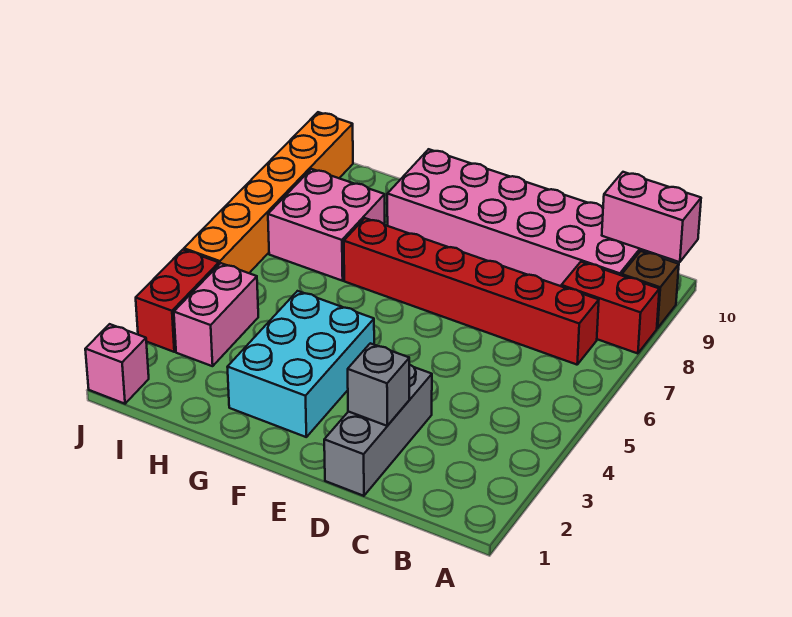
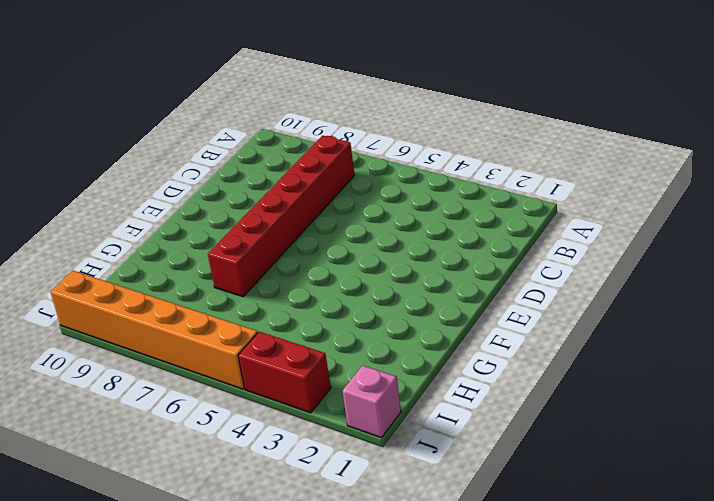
none -> red brick A8:B8 level 1
none -> brown brick A9 level 1
none -> pink brick B9:G10 level 1

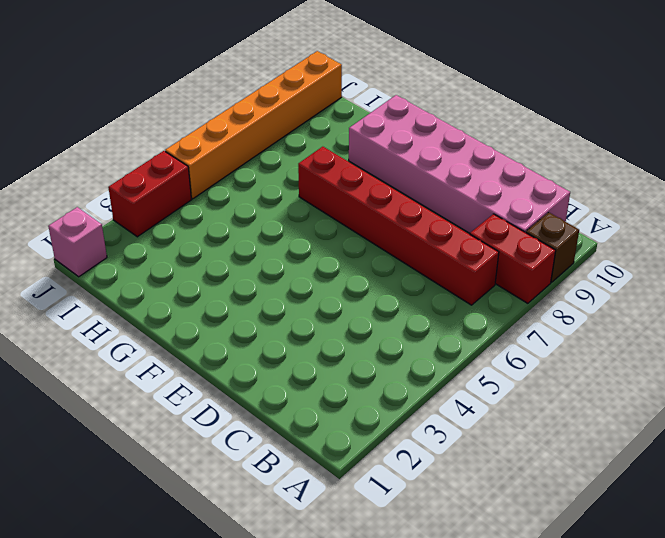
none -> grey brick D1:D3 level 1
none -> cyan brick F2:G4 level 1
none -> pink brick H7:I8 level 1

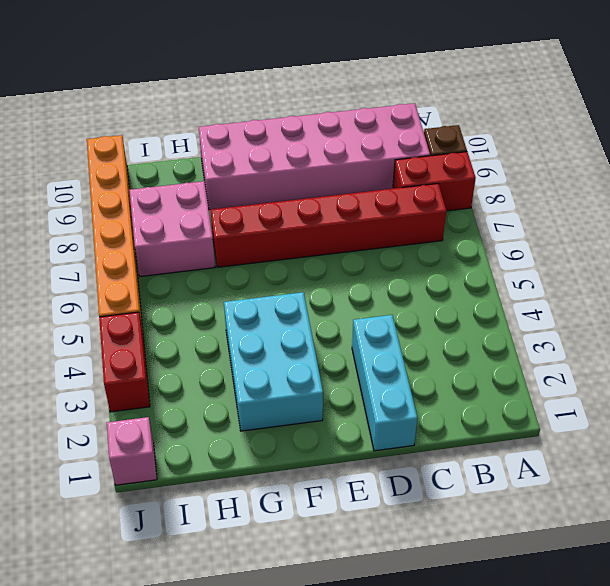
cyan brick D1:D3 level 1 -> grey brick D1:D3 level 1
none -> pink brick I3:I4 level 1
none -> pink brick A10:B10 level 2
none -> grey brick D2 level 2

